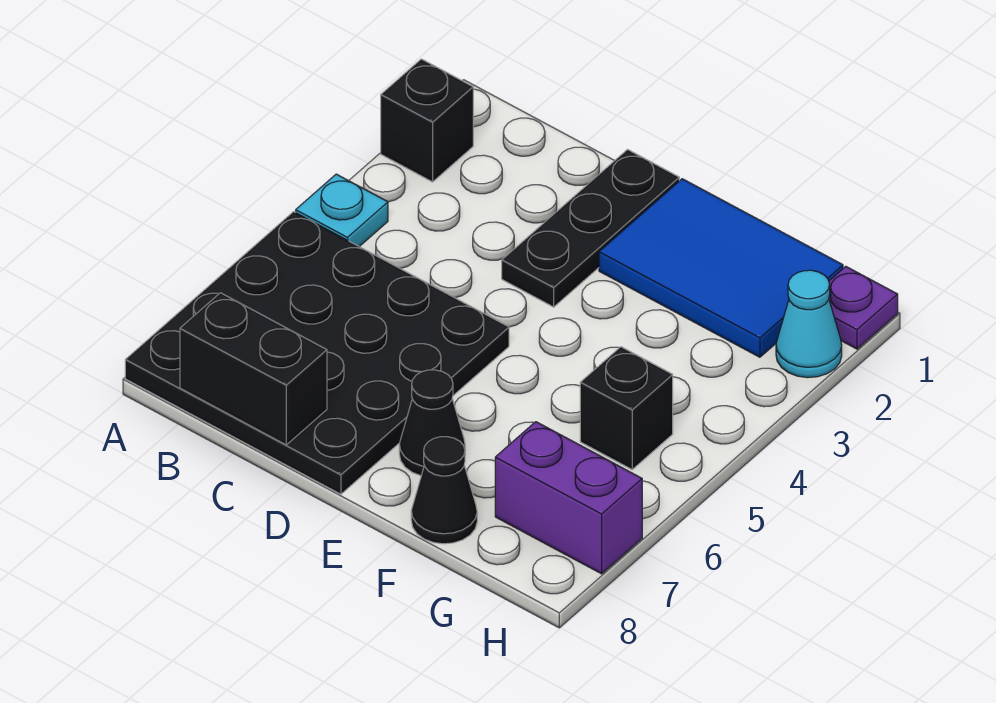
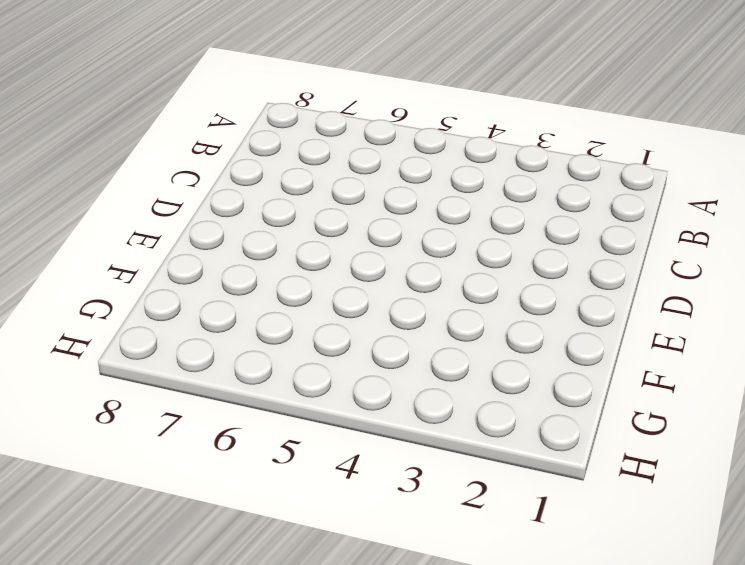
none -> black brick A2 level 1
none -> cyan plate A4 level 1
none -> black plate A5:D8 level 1

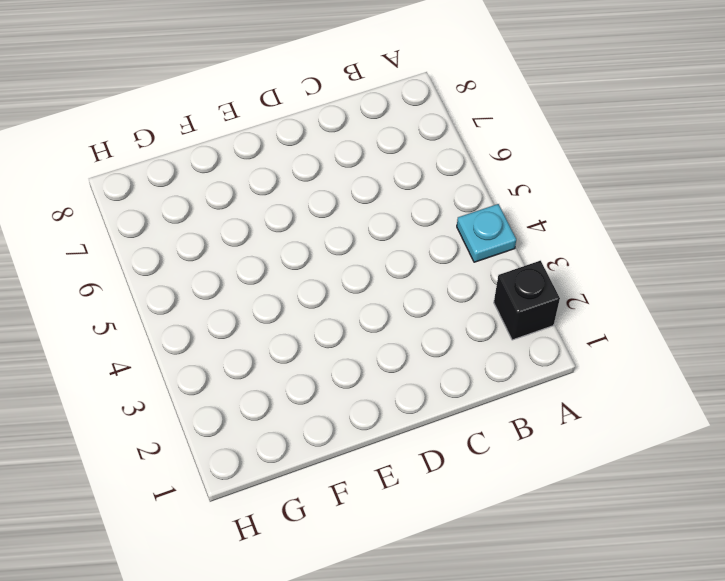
none -> black plate A5:D8 level 1
none -> black plate D1:D3 level 1
none -> blue tile E1:G2 level 1

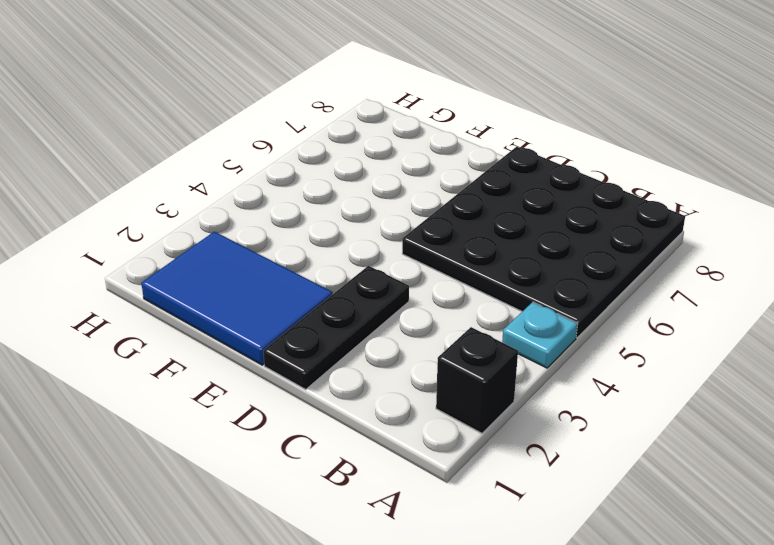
none -> black cone E7 level 1
none -> black cone F8 level 1
none -> black brick G5 level 1

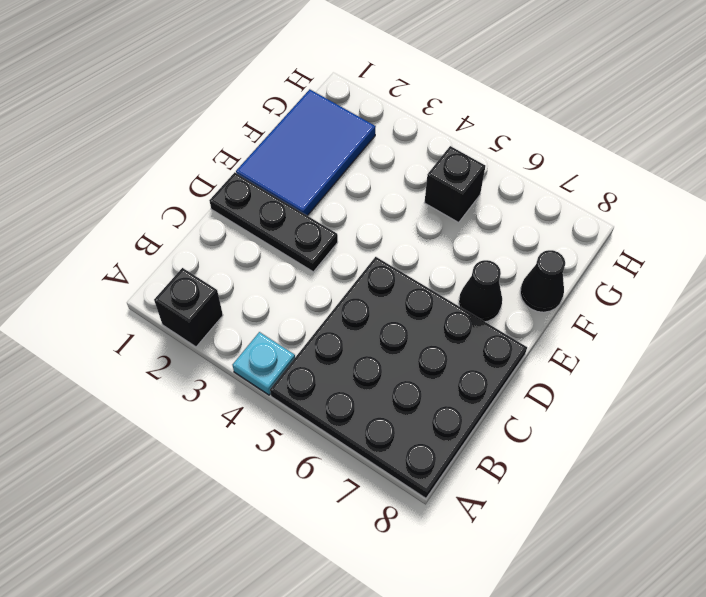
none -> purple brick G7:H7 level 1
none -> purple plate H1 level 1
none -> cyan cone H2 level 1

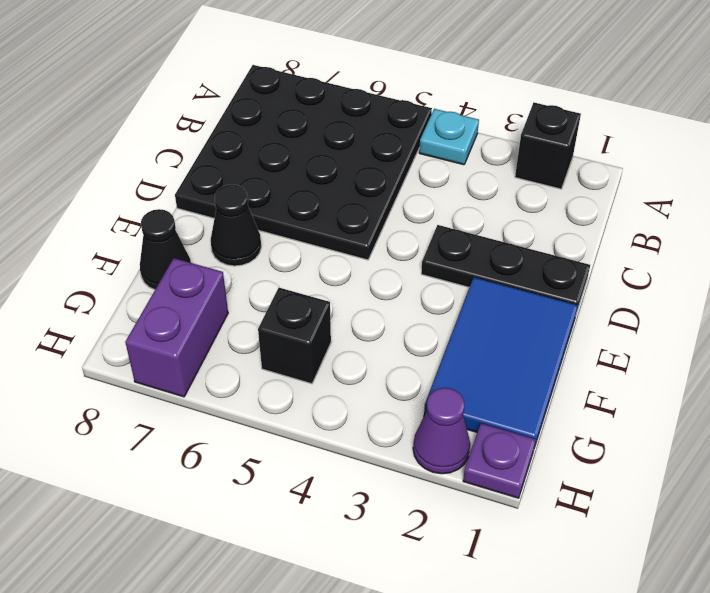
purple cone H2 level 1 -> cyan cone H2 level 1
none -> black brick B8:C8 level 2

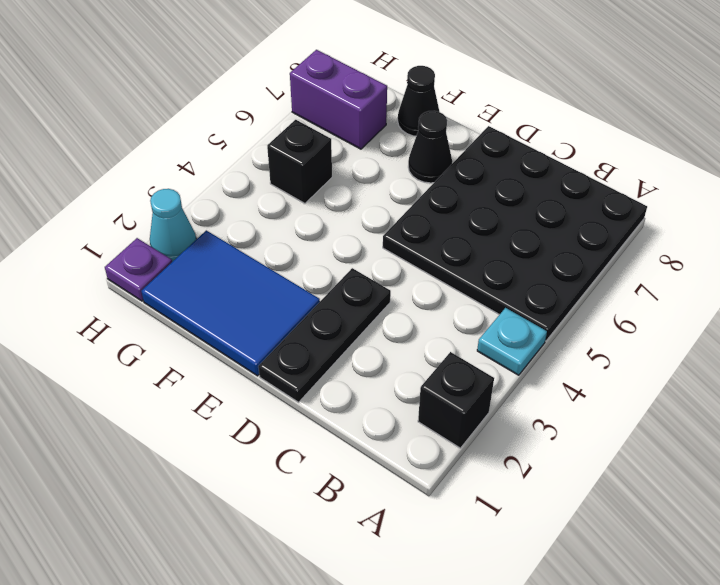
none -> black brick B8:C8 level 2

